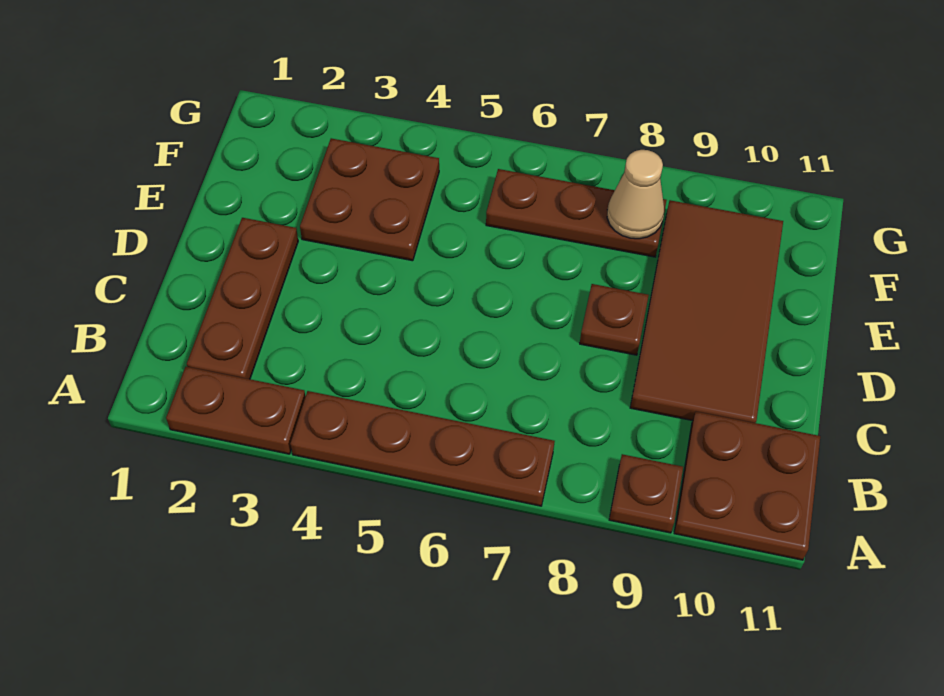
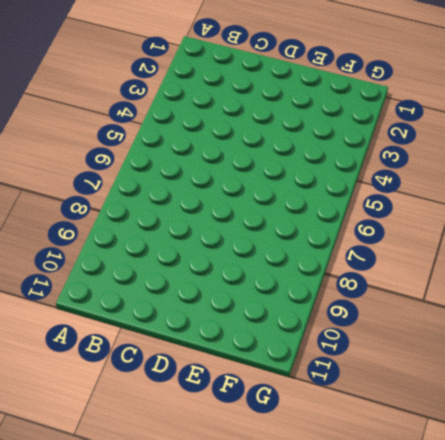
none -> brown plate A2:A3 level 1
none -> brown plate A4:A7 level 1

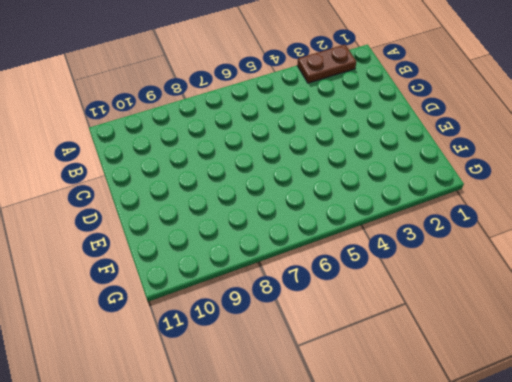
none -> brown plate A4:A7 level 1
none -> brown plate A9 level 1

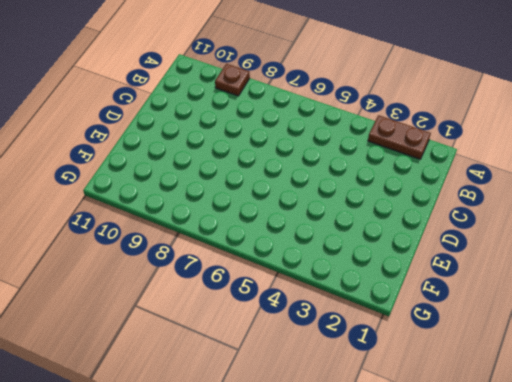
none -> brown plate A4:A7 level 1
none -> brown plate A10:B11 level 1

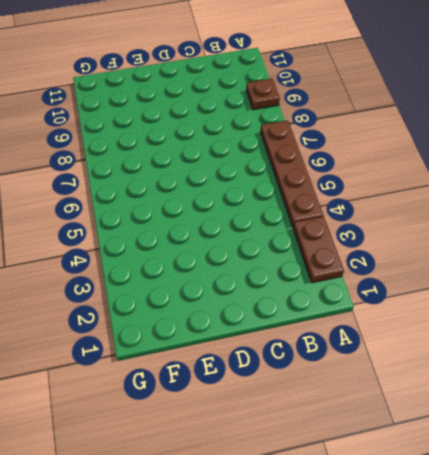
none -> brown plate A10:B11 level 1
none -> brown plate B2:D2 level 1

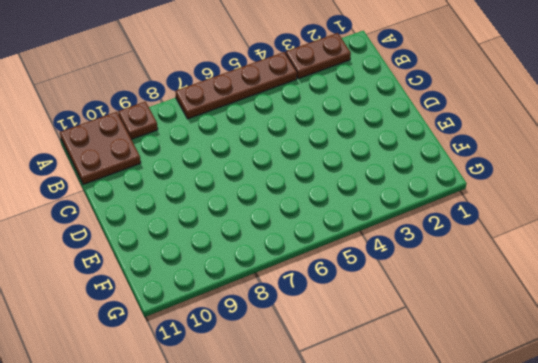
none -> brown plate B2:D2 level 1
none -> brown tile C9:F10 level 1

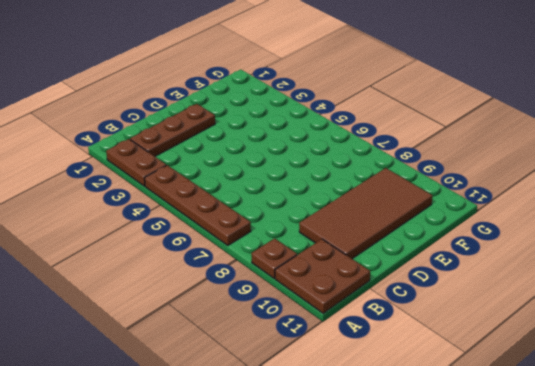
none -> brown plate D8 level 1
none -> brown plate E3:F4 level 1

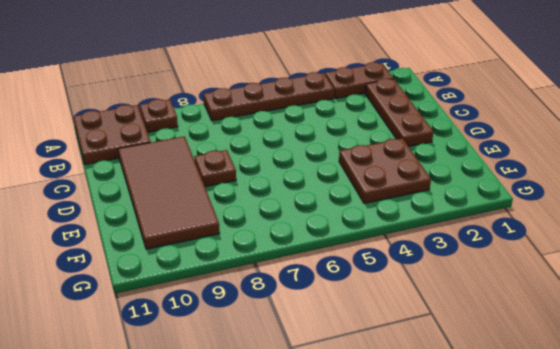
none -> brown plate F6:F8 level 1
none -> tan cone F8 level 2

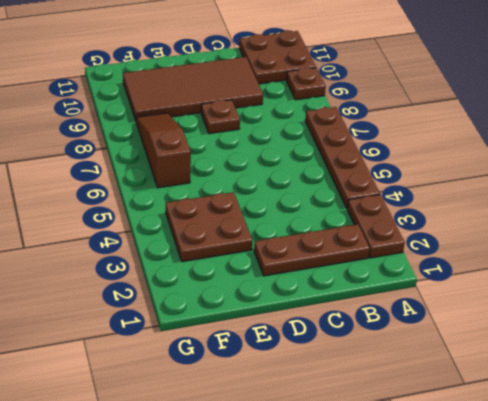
brown slope F6:F8 level 1 top 6 -> brown plate F6:F8 level 1
none -> tan cone F8 level 2

